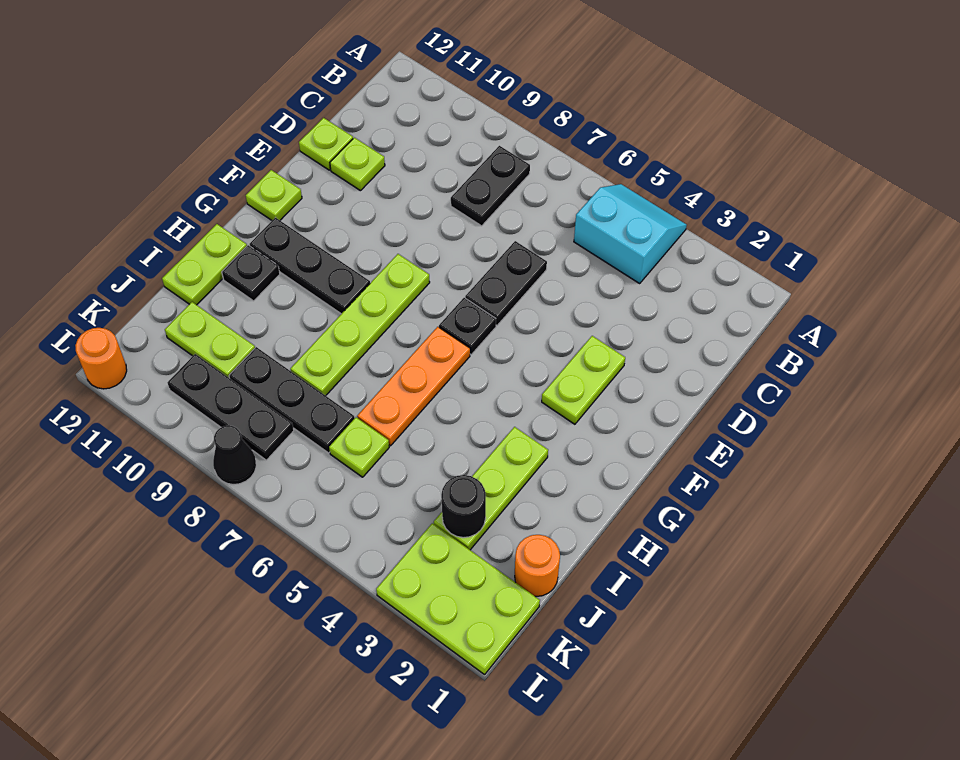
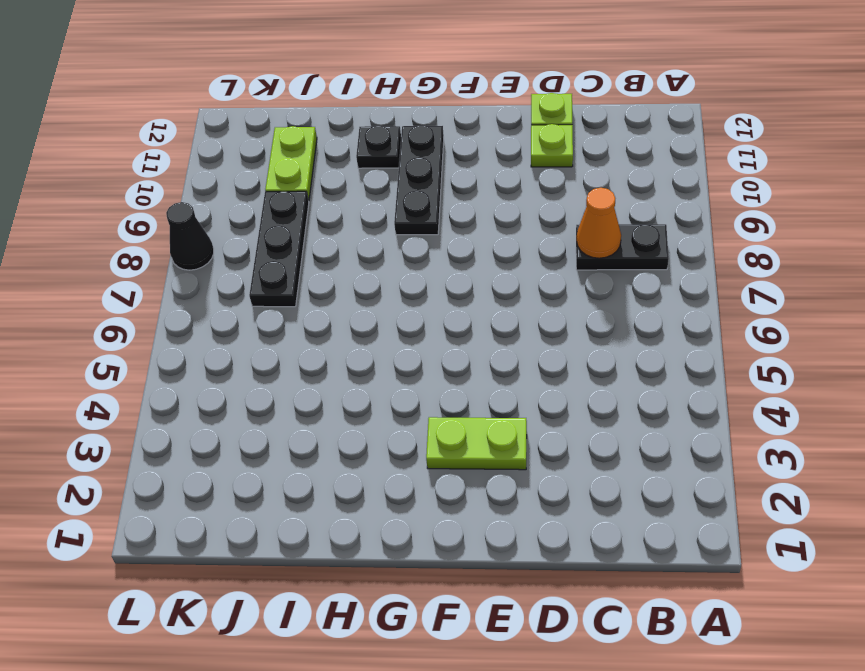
orange cone C8 level 2 -> none
none -> cyan slope A4:B5 level 1 top B
none -> black plate D6:E6 level 1
none -> black plate F6 level 1

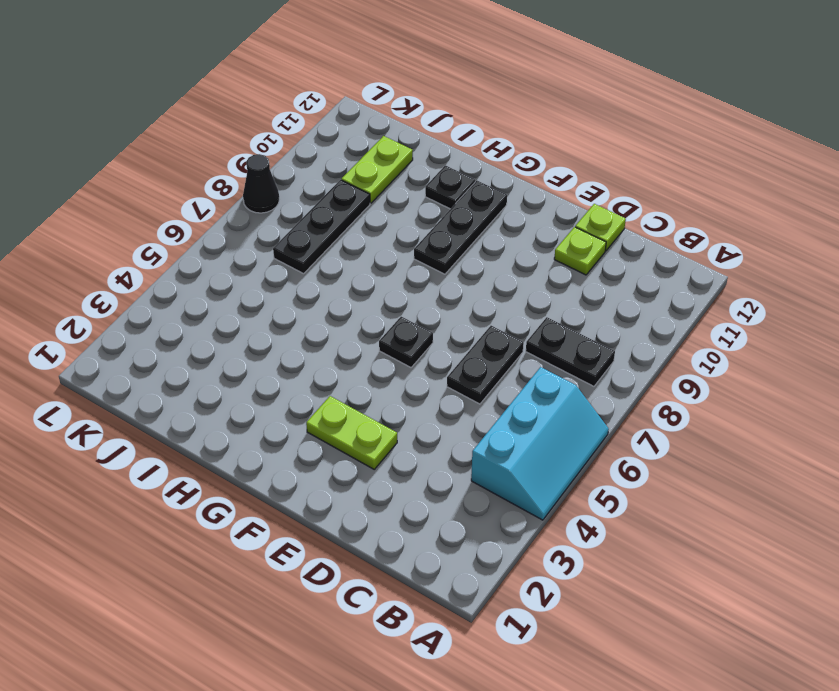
cyan slope A4:B6 level 1 top B -> cyan slope A4:B5 level 1 top B
black plate D6:D7 level 1 -> black plate D6:E6 level 1
none -> lime plate F8:I8 level 1
none -> lime plate F12 level 1
none -> orange plate G6:I6 level 1

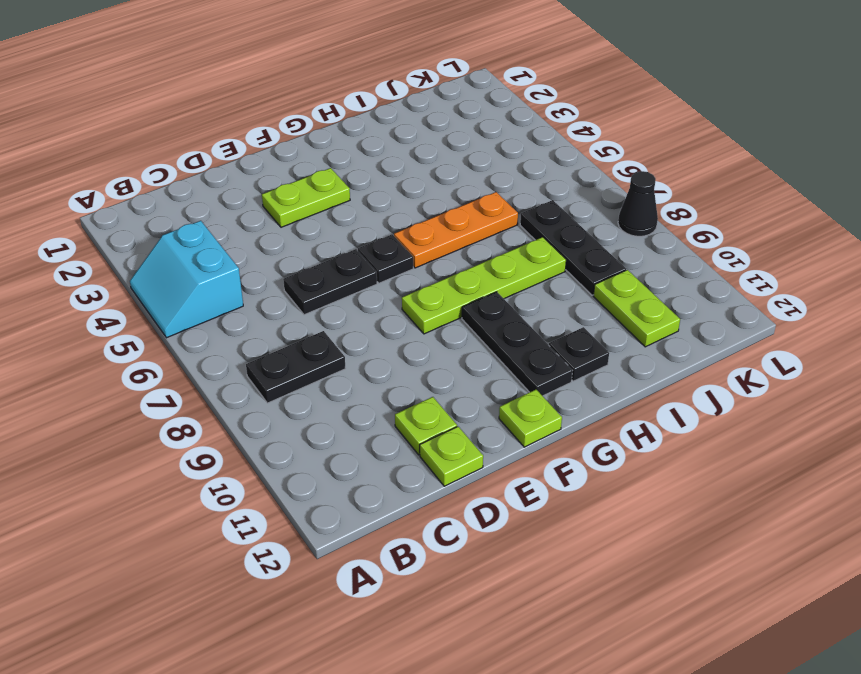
none -> lime plate H3:J3 level 1
none -> lime plate H12:I12 level 1
none -> orange round brick J1 level 1

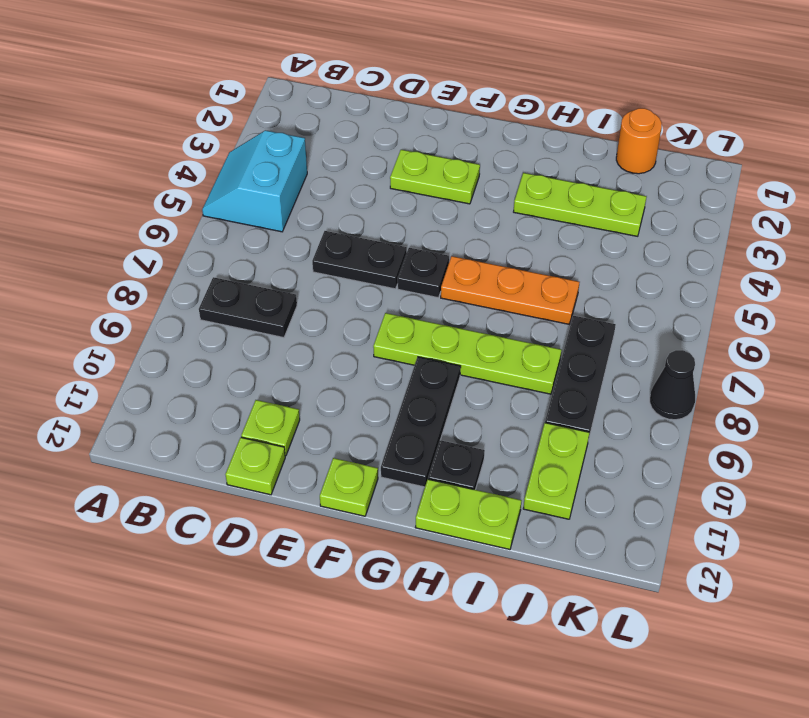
none -> lime plate J6 level 1
none -> lime plate K1:L3 level 1
none -> black plate K8:K10 level 1

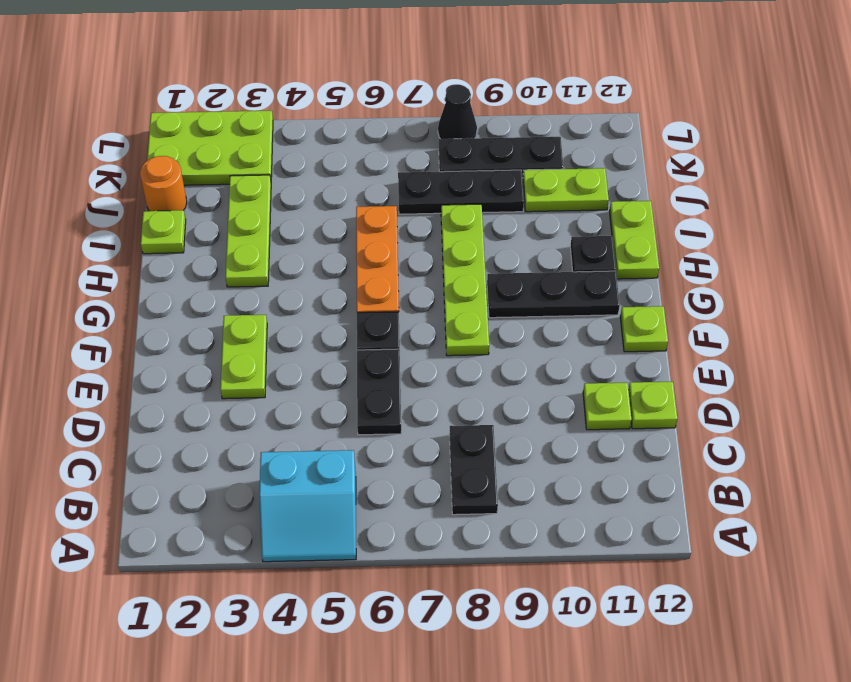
lime plate I1 level 1 -> lime plate J6 level 1
none -> orange round brick L12 level 1
none -> black round brick J3 level 2

